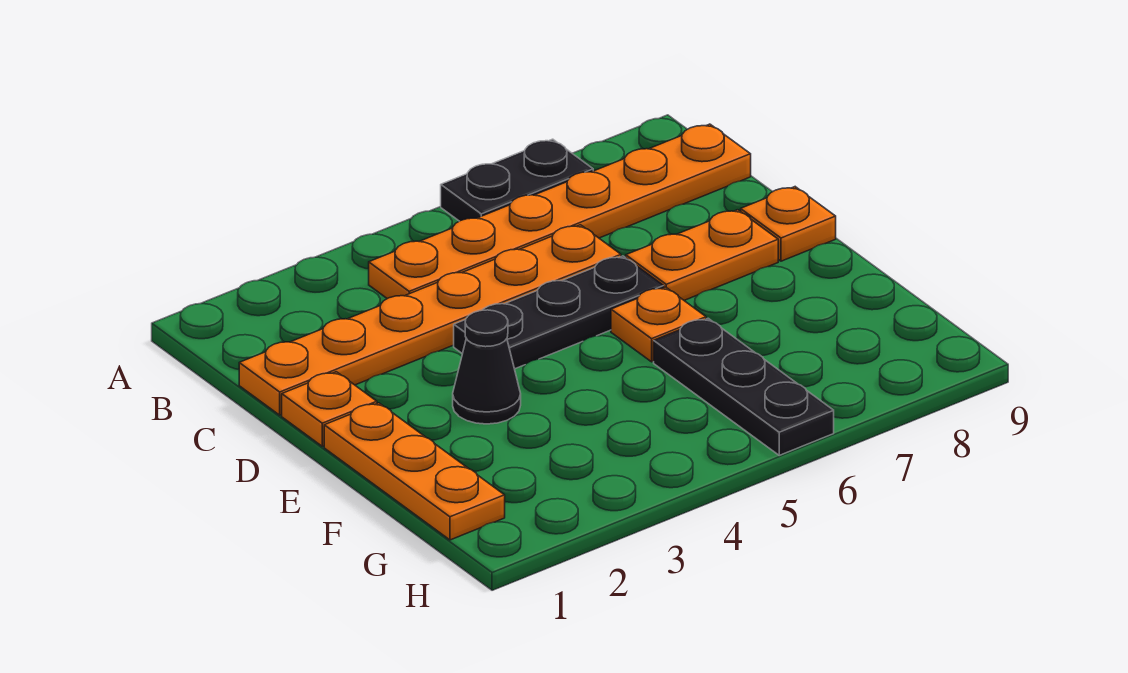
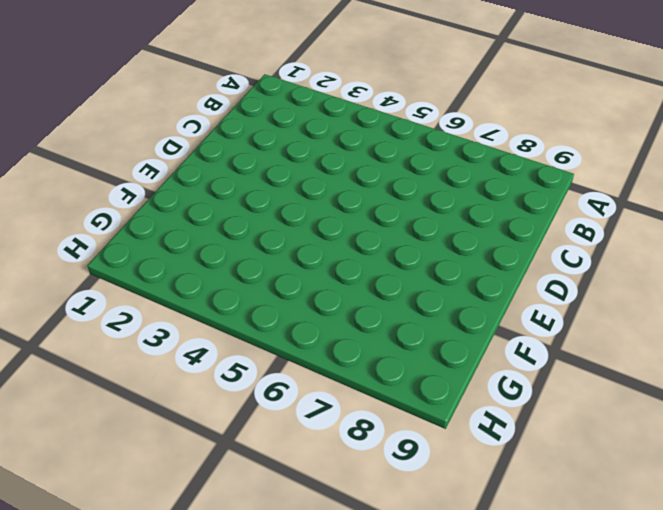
none -> black plate A6:A7 level 1
none -> orange plate B4:B9 level 1

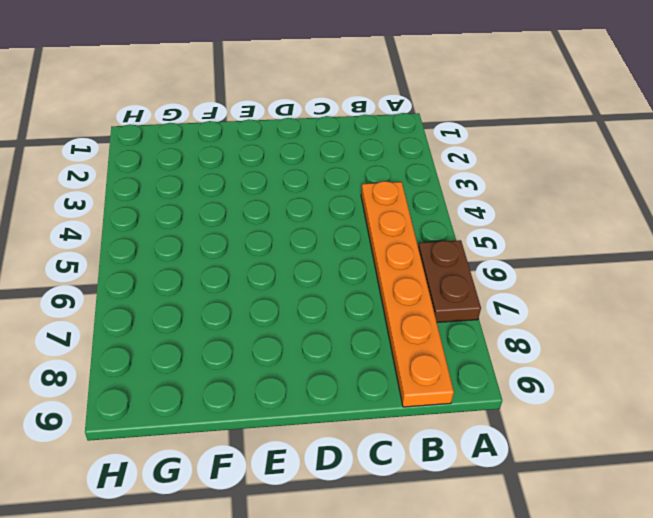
brown plate A6:A7 level 1 -> black plate A6:A7 level 1
none -> orange plate C1:C6 level 1
none -> orange plate D1 level 1

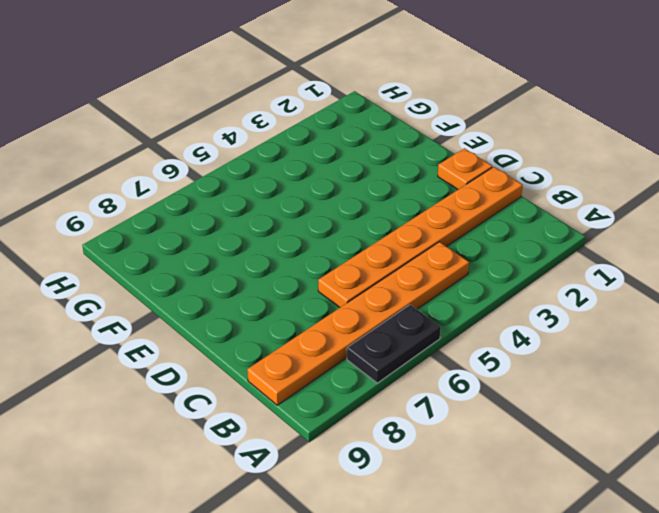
none -> black plate D4:D6 level 1
none -> orange plate D7:D8 level 1

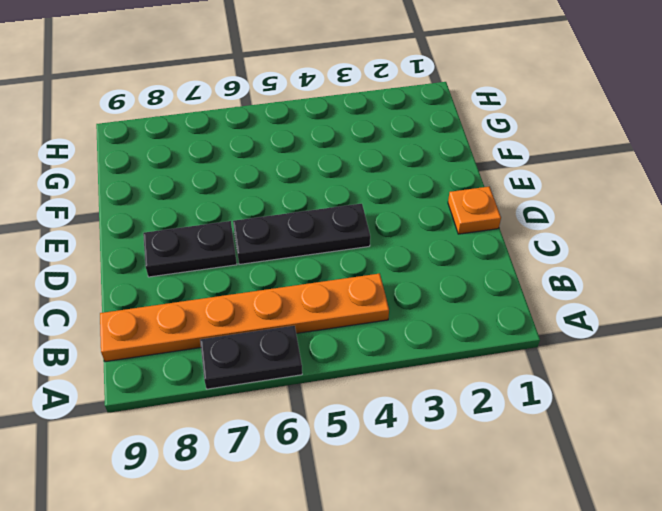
black plate D7:D8 level 1 -> orange plate D7:D8 level 1
none -> orange plate C1:C6 level 1
none -> orange plate D9 level 1

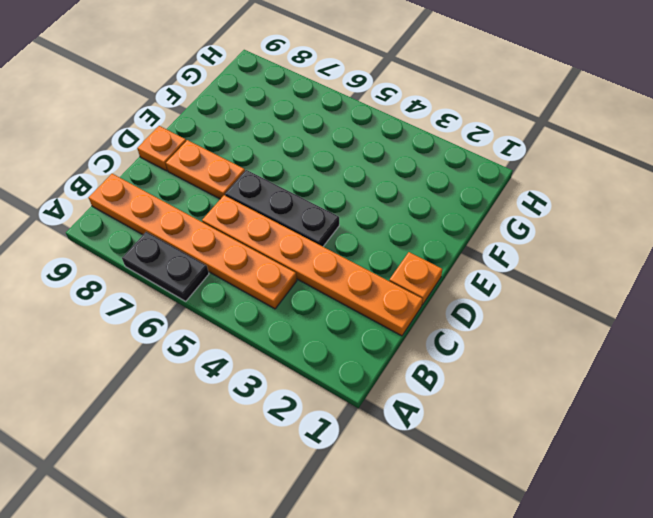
none -> orange plate E1:G1 level 1
none -> black cone E3 level 1

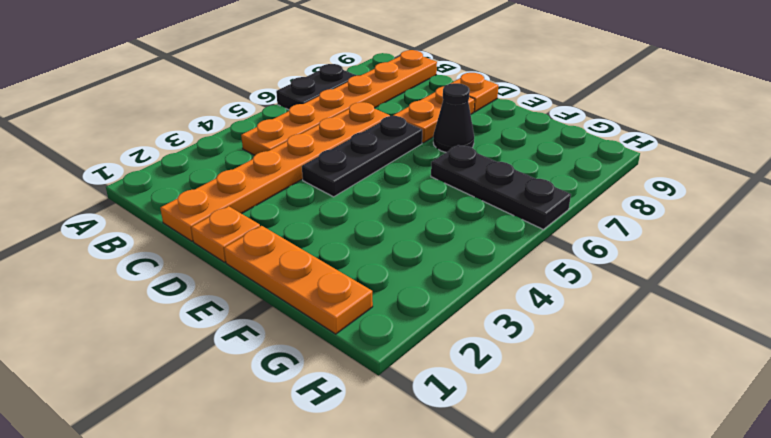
black cone E7 level 1 -> black cone E3 level 1
none -> orange plate E6 level 1

